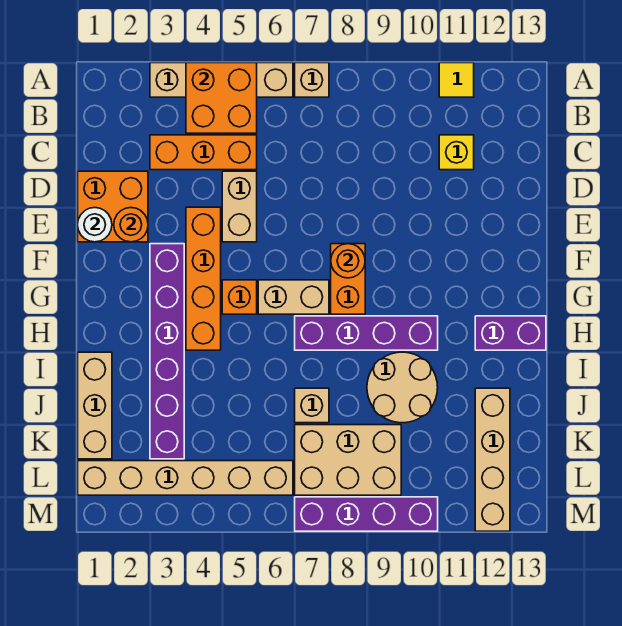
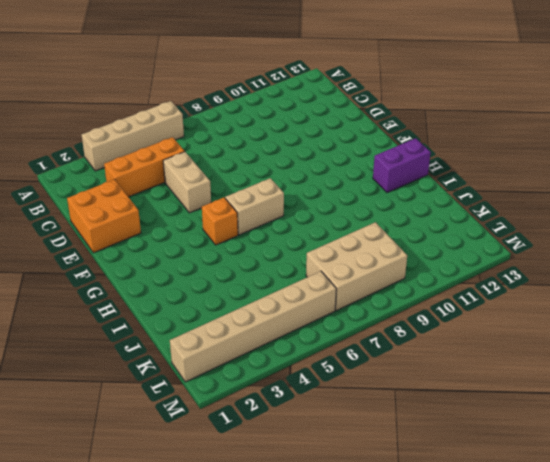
none -> tan brick A7 level 1
none -> yellow tile A11 level 1
none -> yellow brick C11 level 1

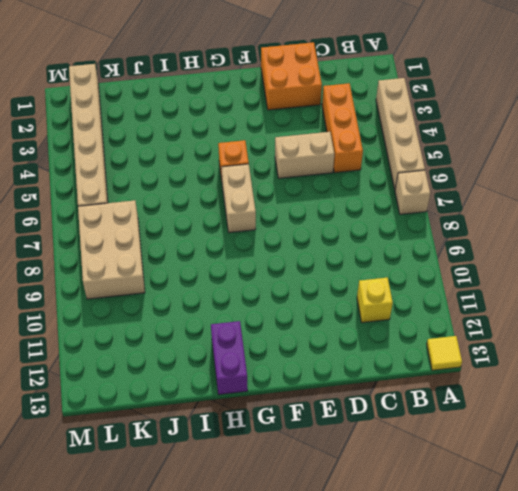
yellow tile A13 level 1 -> yellow tile A11 level 1
none -> orange brick E4:H4 level 1
none -> purple brick F3:K3 level 1
none -> orange brick F8:G8 level 1

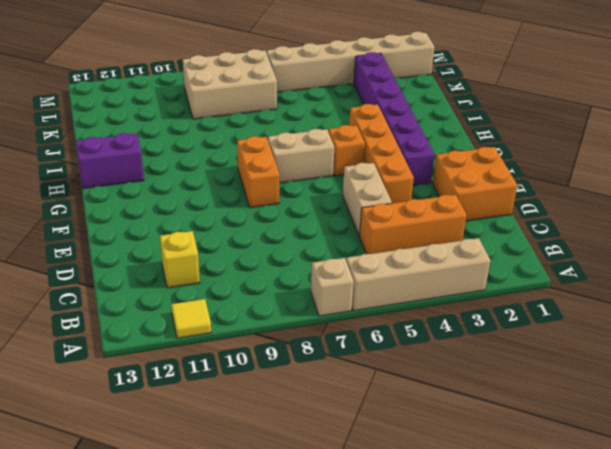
none -> purple brick H7:H10 level 1
none -> tan brick I1:K1 level 1
none -> tan round brick I9:J10 level 1

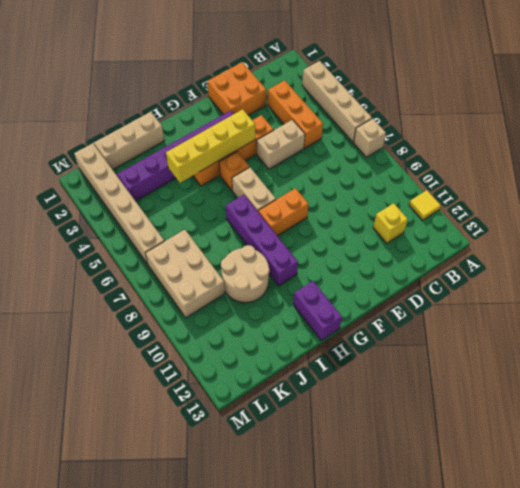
yellow brick F4:I4 level 2 -> none
none -> tan brick J7 level 1
none -> tan brick J12:M12 level 1
none -> purple brick M7:M10 level 1

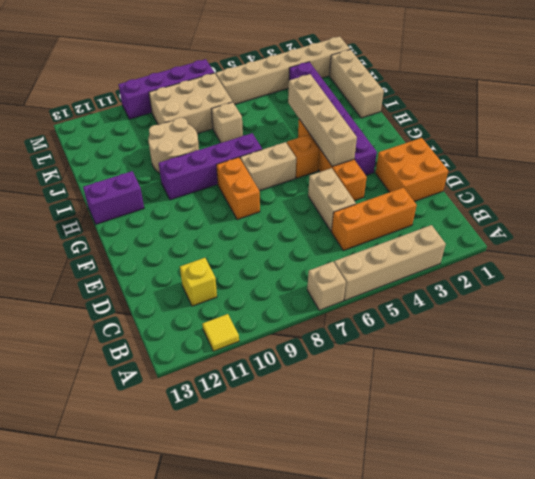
tan brick F4:I4 level 2 -> tan brick J12:M12 level 1
none -> orange brick A4:B5 level 2
none -> white round brick E1 level 2
none -> orange round brick E2 level 2

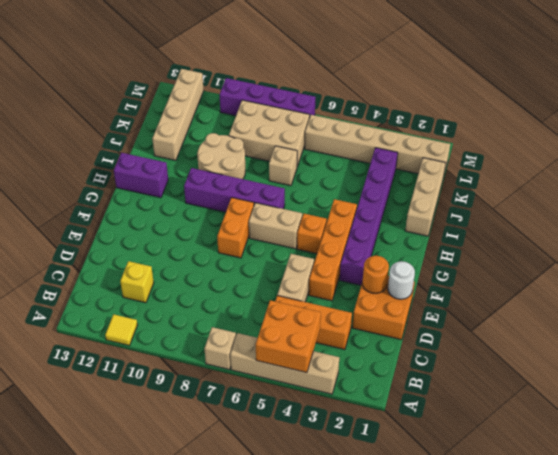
none -> orange round brick F8 level 2

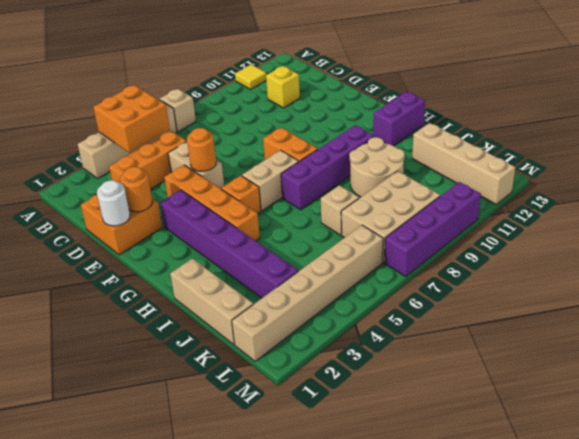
orange round brick E5 level 2 -> orange round brick F8 level 2

